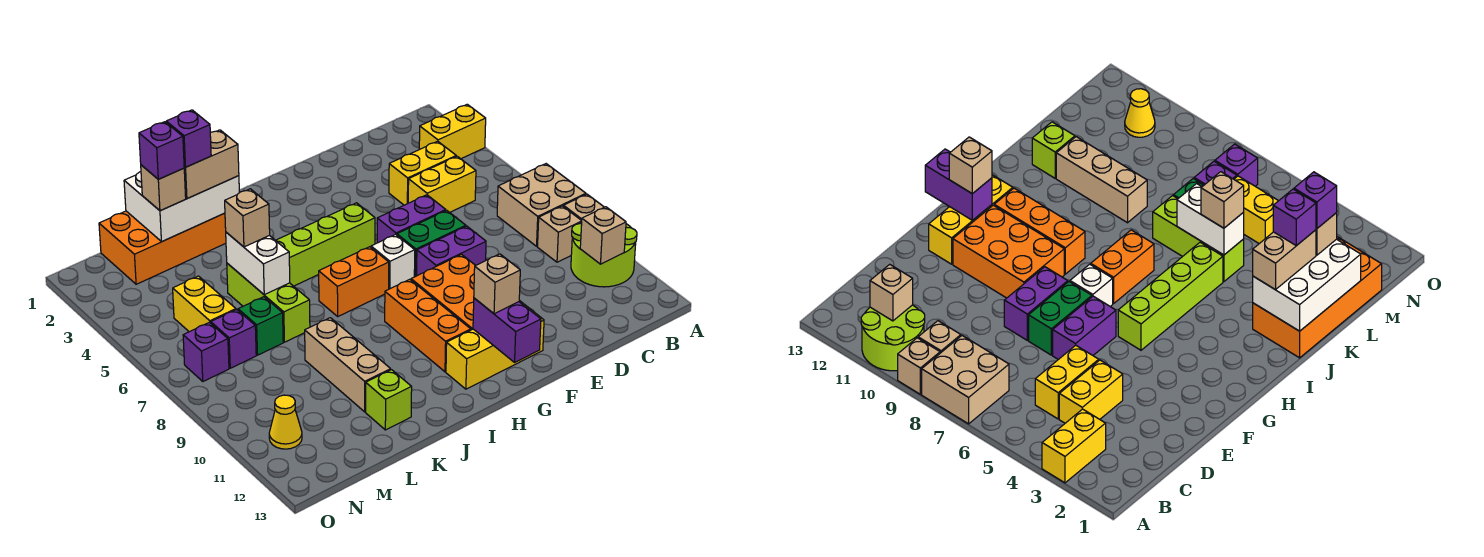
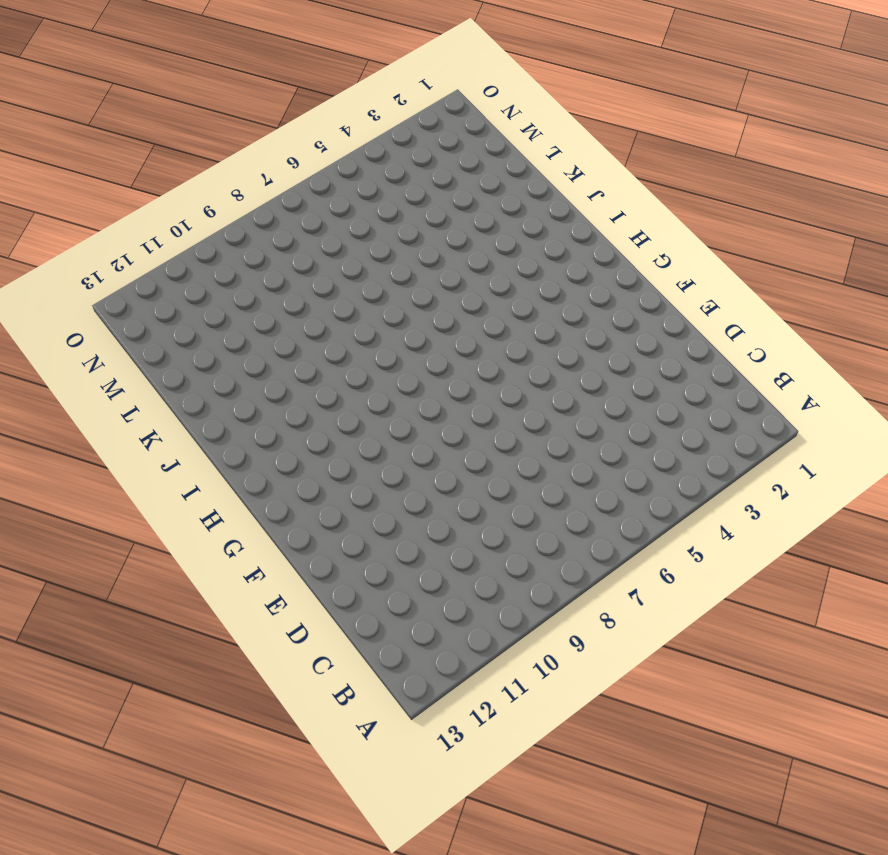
none -> yellow brick A3:B3 level 1
none -> tan brick A7:B8 level 1
none -> tan brick A9 level 1
none -> lime round brick A10:B11 level 1

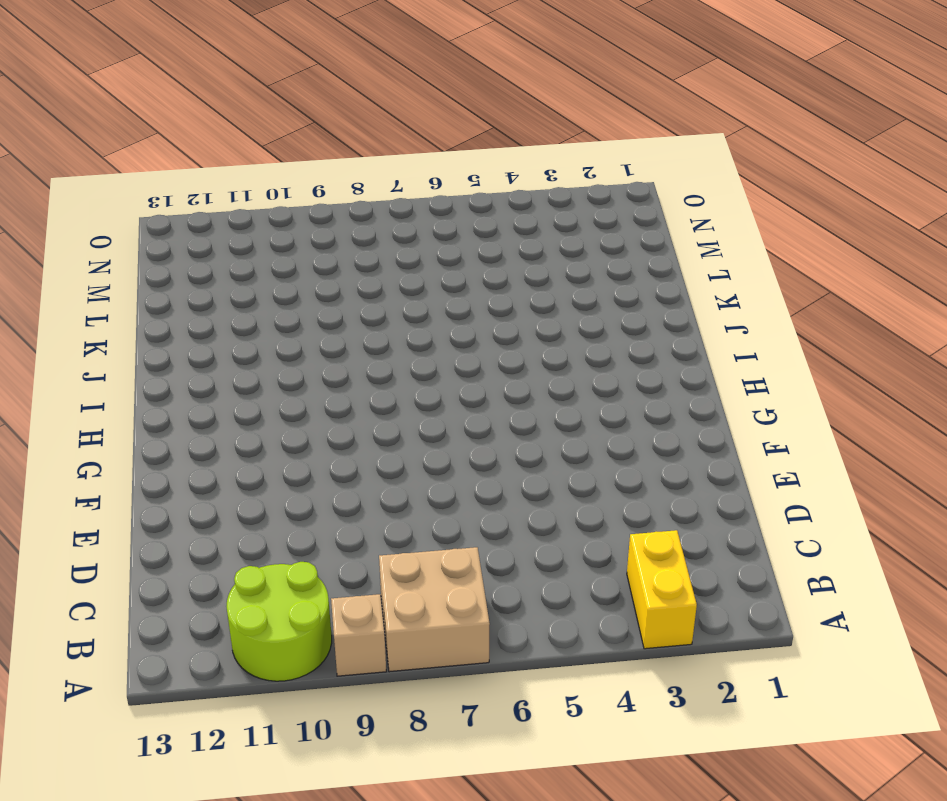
none -> tan brick B9 level 1
none -> yellow brick C4:D4 level 1
none -> yellow brick C5:D5 level 1
none -> purple brick E6:F6 level 1

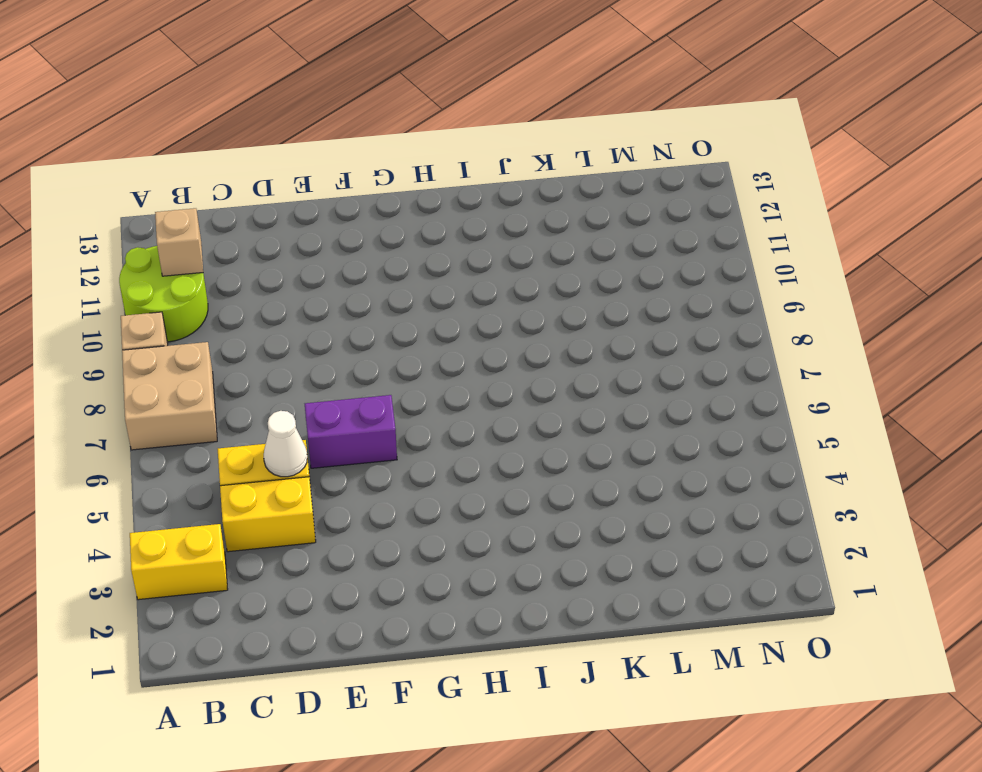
white cone D5 level 2 -> none
none -> tan brick B9 level 1
none -> green brick E7:F7 level 1
none -> purple brick E8:F8 level 1
none -> orange brick F9:G11 level 1

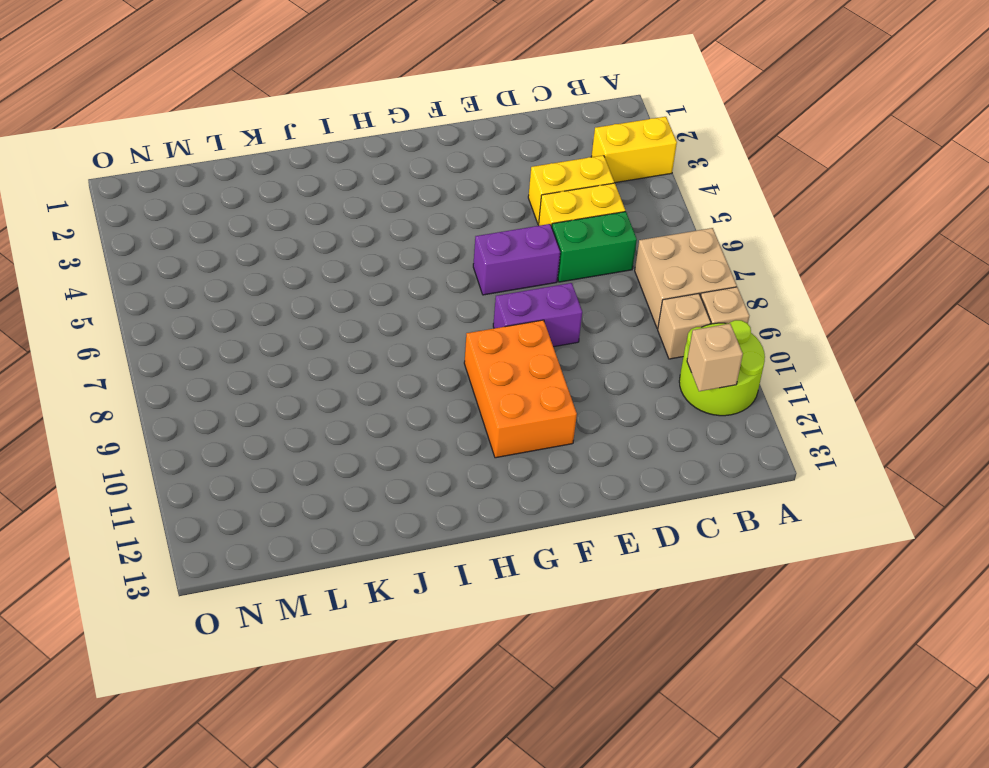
green brick C6:D6 level 1 -> green brick E7:F7 level 1
none -> yellow brick F12:H12 level 1
none -> lime brick G5:J5 level 1
none -> white brick G7 level 1
none -> orange brick H7:I7 level 1

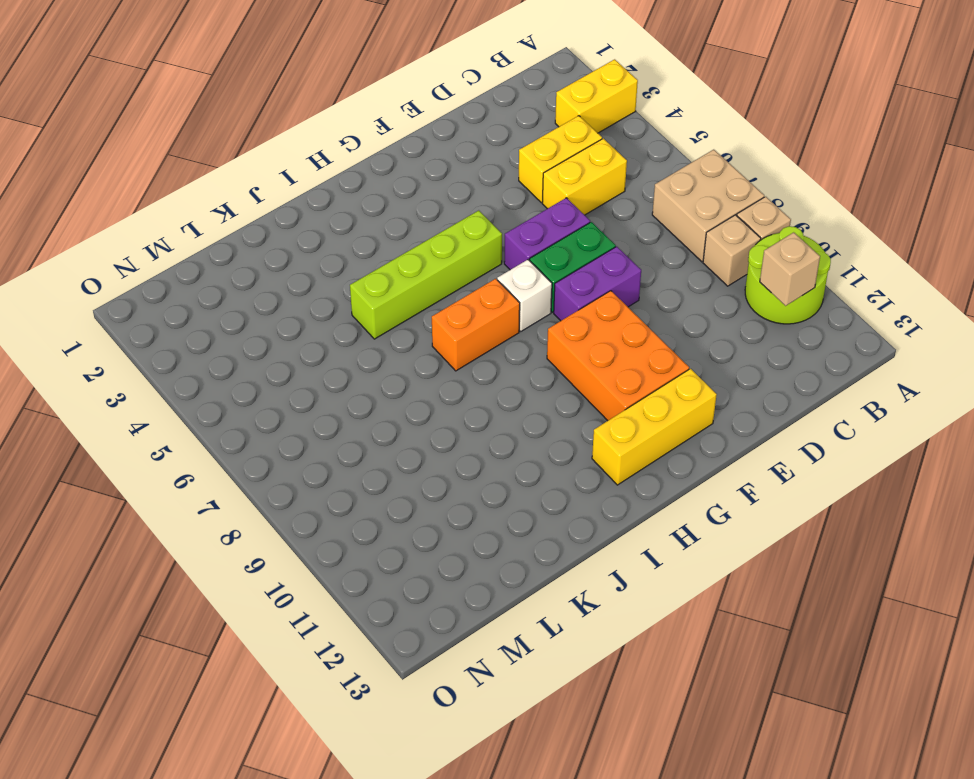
none -> orange brick H9:H11 level 1
none -> orange brick J1:M2 level 1
none -> lime brick K5:K7 level 1
none -> tan brick K9:K11 level 1

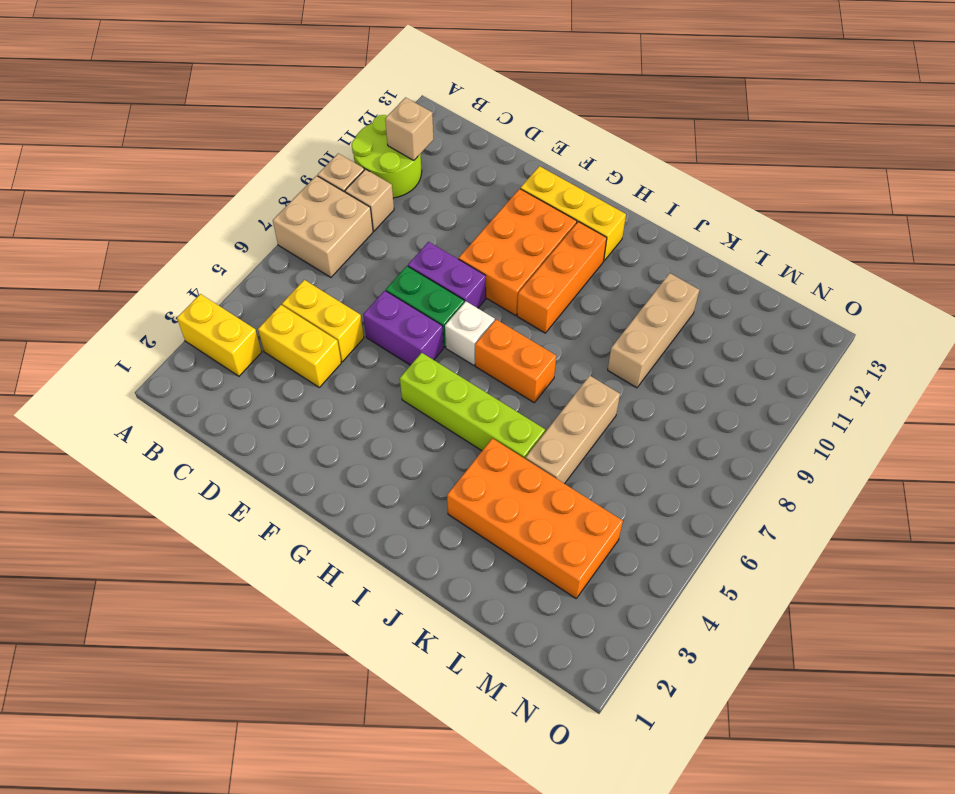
orange brick J3:M4 level 1 -> orange brick J1:M2 level 1
tan brick K5:K7 level 1 -> lime brick K5:K7 level 1
none -> lime brick K12 level 1
none -> green brick L7 level 1
none -> yellow brick M5:M6 level 1
none -> purple brick M7 level 1

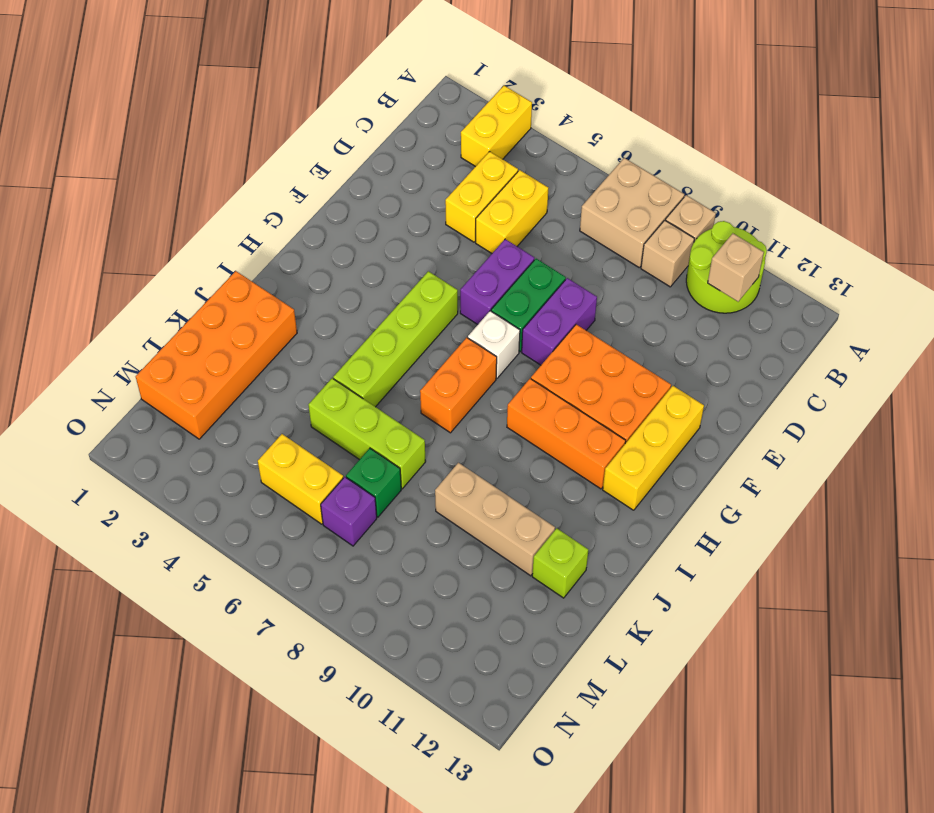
none -> purple brick N7 level 1
none -> yellow cone N11 level 1
none -> purple brick G12:G13 level 2
none -> white brick J1:L2 level 2

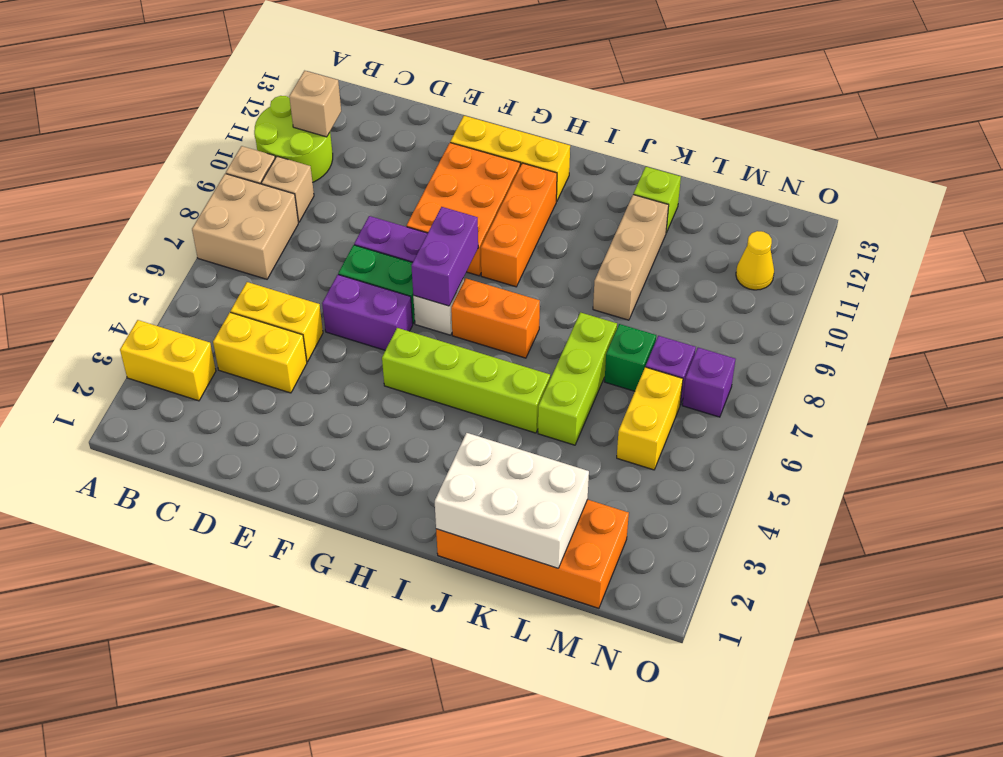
purple brick G7:G8 level 2 -> purple brick G12:G13 level 2
none -> white brick K5:K6 level 2
none -> tan brick G12 level 3
none -> tan brick J2:K2 level 3
none -> tan brick K5 level 3

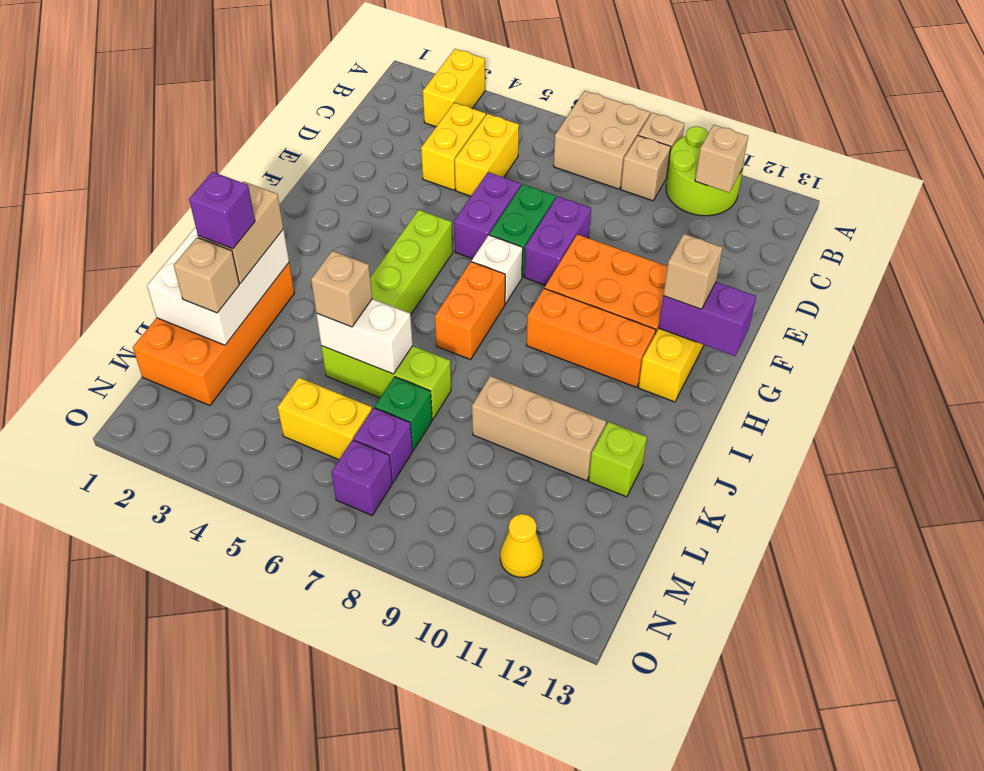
none -> purple brick L2 level 4

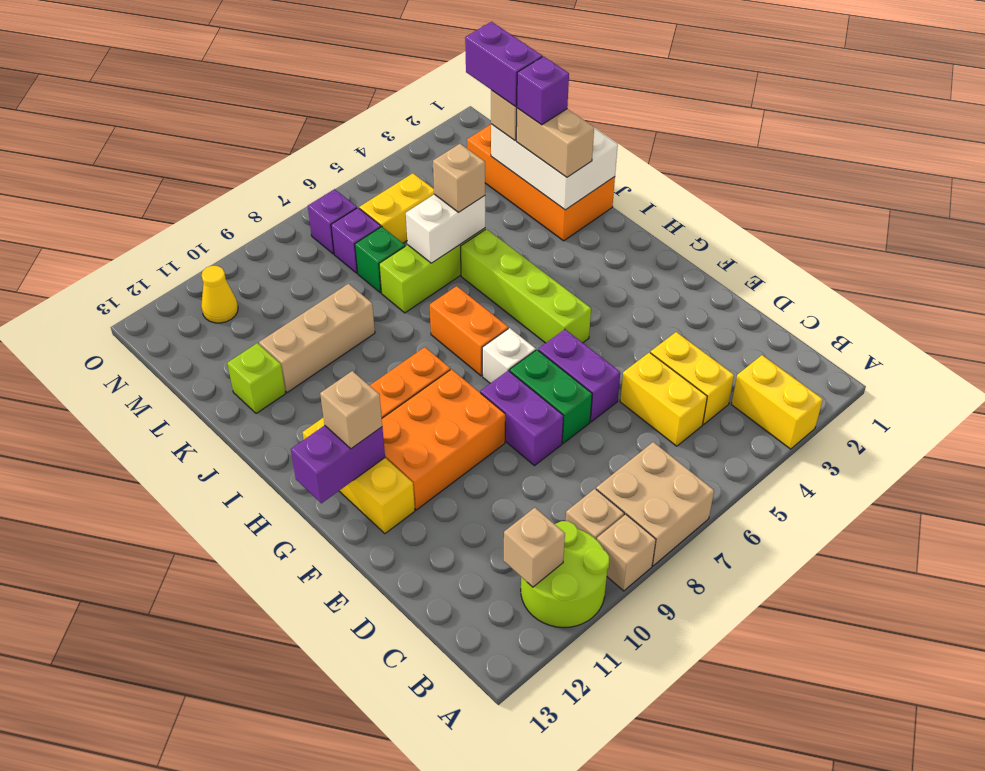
purple brick L2:M2 level 4 -> purple brick L2 level 4

